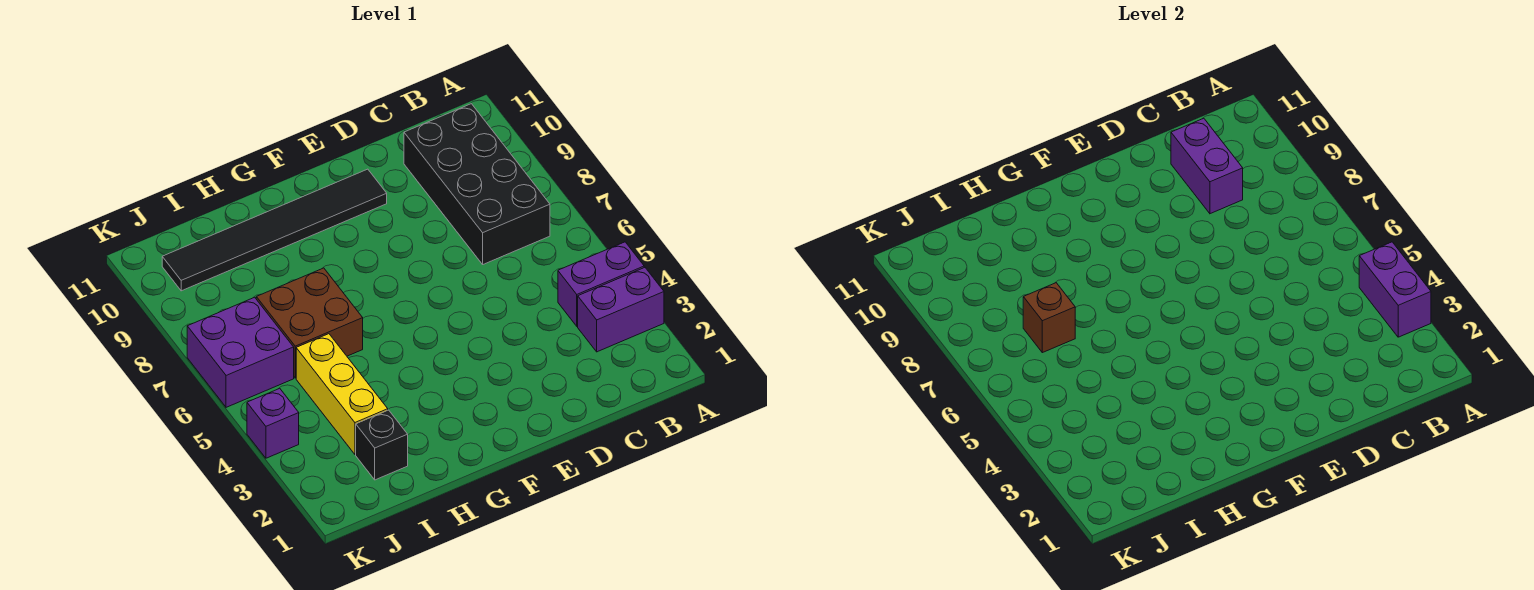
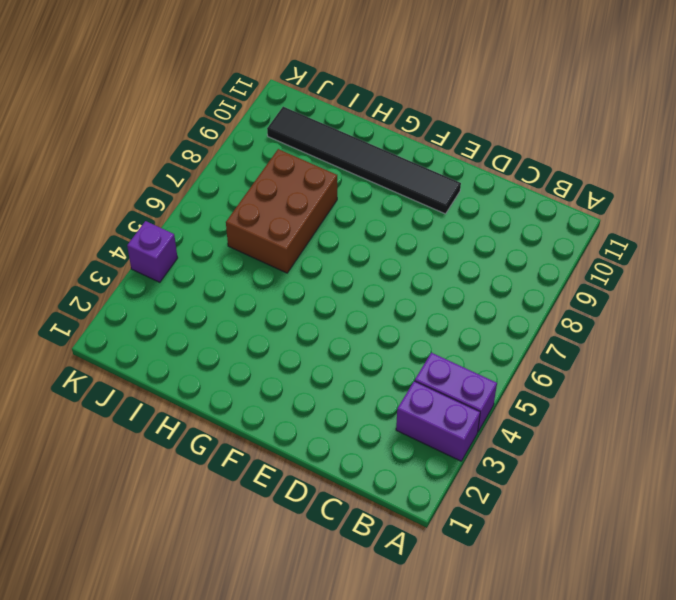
brown brick H6:I8 level 1 -> brown brick H6:I7 level 1
none -> black brick B7:C10 level 1
none -> black brick I2 level 1
none -> yellow brick I3:I5 level 1

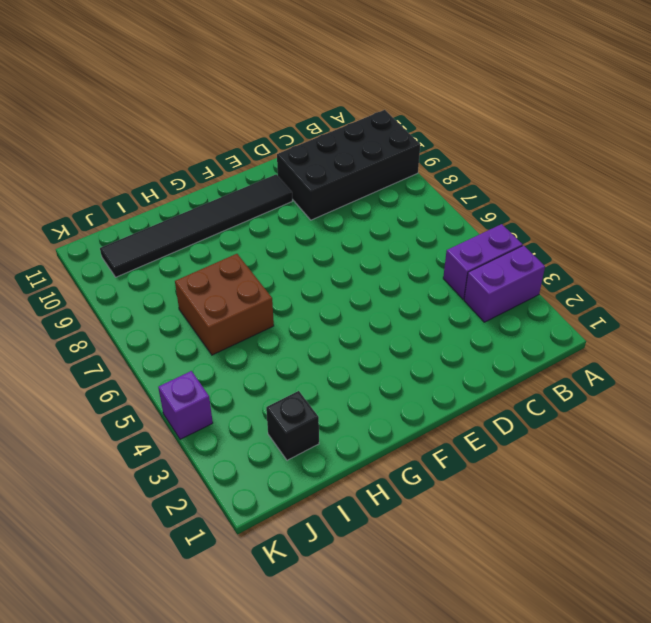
black brick A9:D10 level 1 -> black brick B7:C10 level 1
none -> yellow brick I3:I5 level 1
none -> purple brick J6:K7 level 1
none -> purple brick A3:A4 level 2

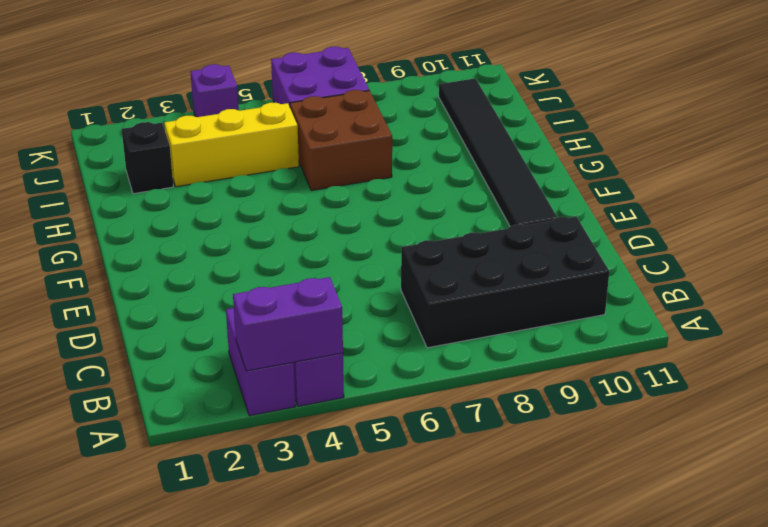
none -> purple brick C9:C10 level 2
none -> brown brick I7 level 2

